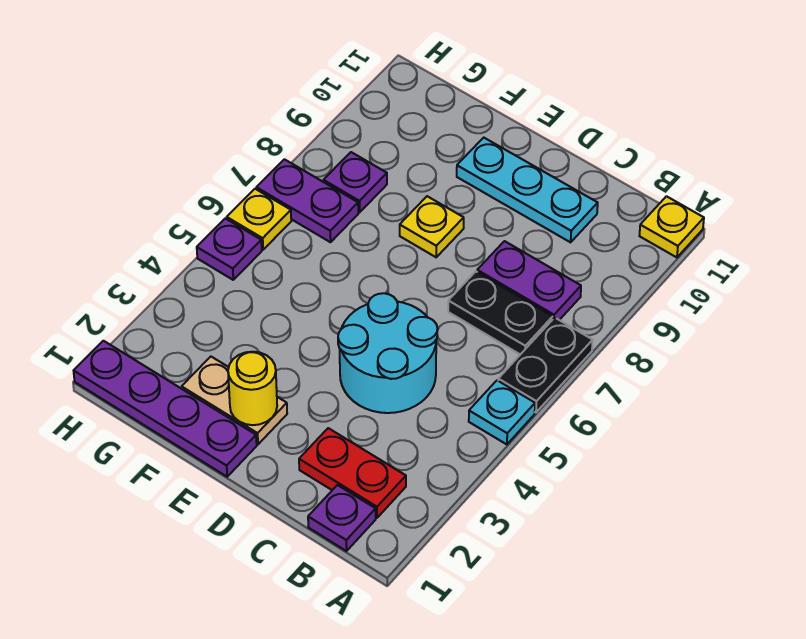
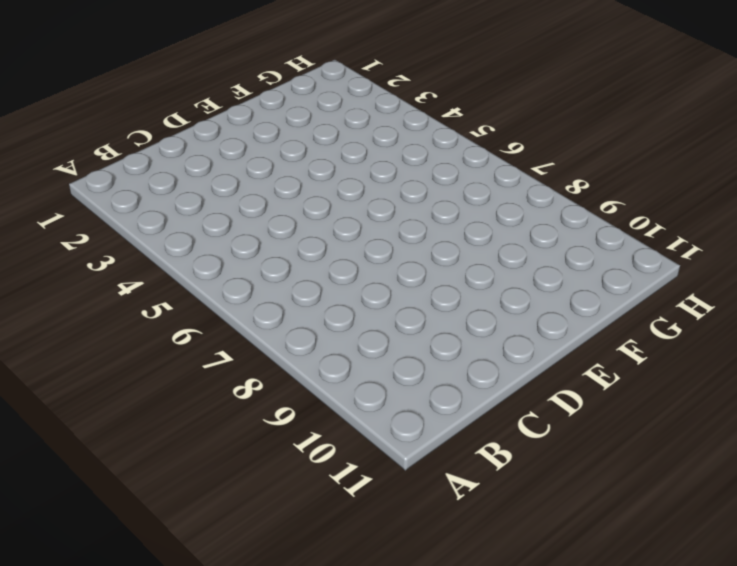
none -> cyan plate A5 level 1
none -> black plate A6:A7 level 1
none -> yellow plate A11 level 1

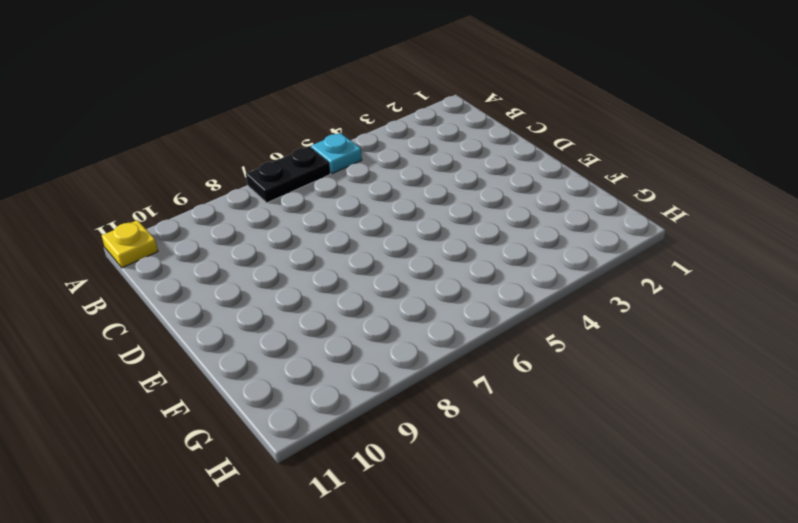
none -> purple plate B1 level 1
none -> red plate B2:C2 level 1
none -> black plate B7:C7 level 1

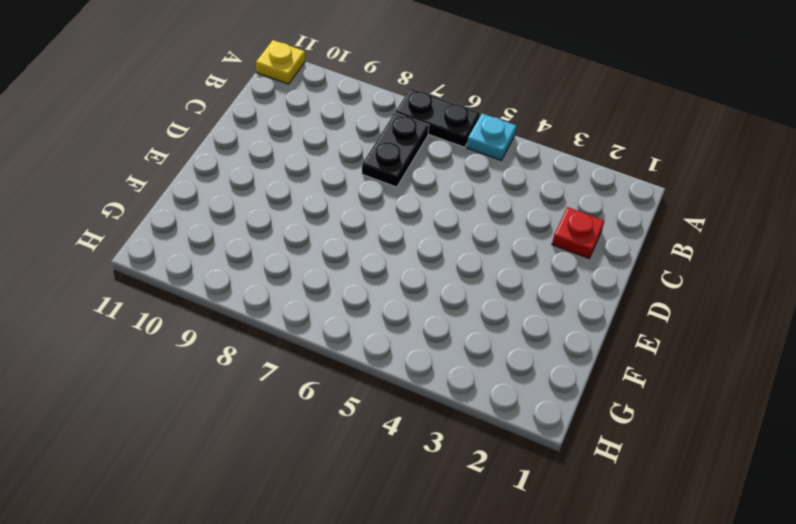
red plate C2 level 1 -> red plate B2:C2 level 1
none -> purple plate B1 level 1
none -> purple plate B8:C8 level 1
none -> cyan round brick C4:D5 level 1

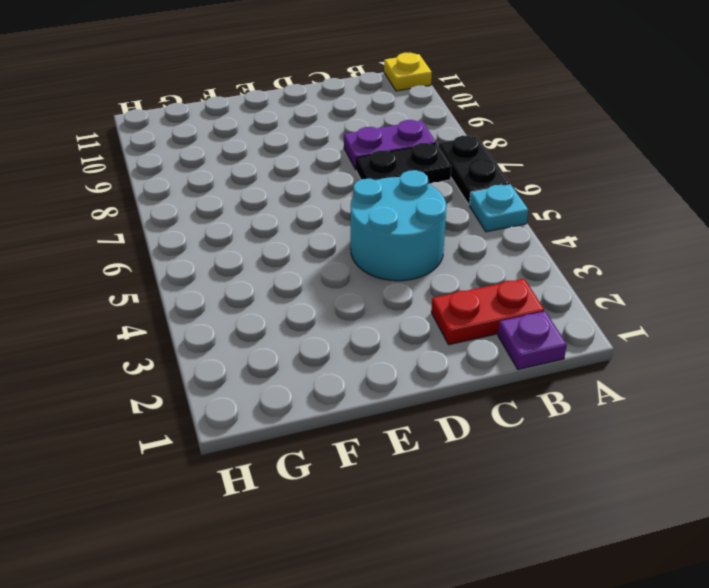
none -> cyan plate C10:E10 level 1
none -> purple plate E1:H1 level 1
none -> tan plate E2:F2 level 1

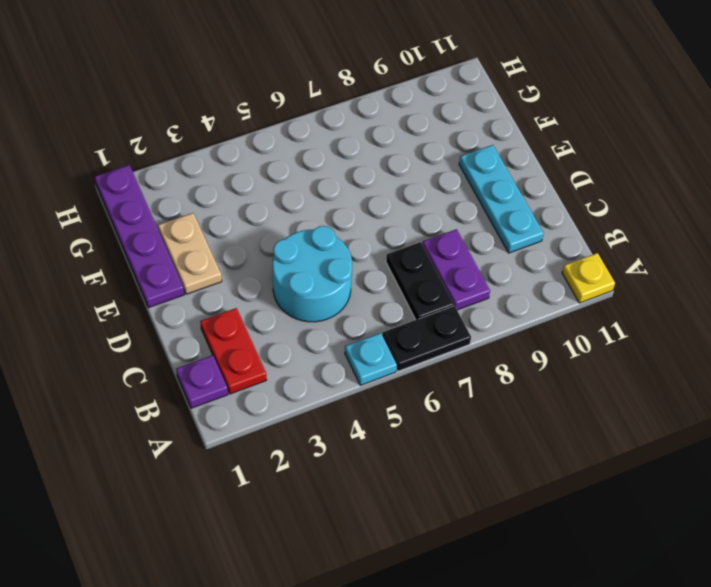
none -> yellow plate E8 level 1
none -> purple plate G7:H7 level 1
none -> purple plate G8 level 1

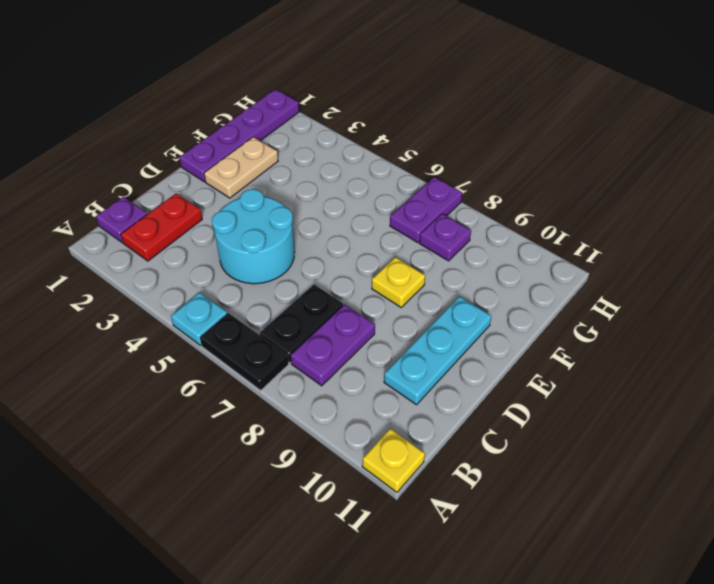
none -> purple plate H5 level 1
none -> yellow plate H6 level 1
none -> yellow round brick E2 level 2

